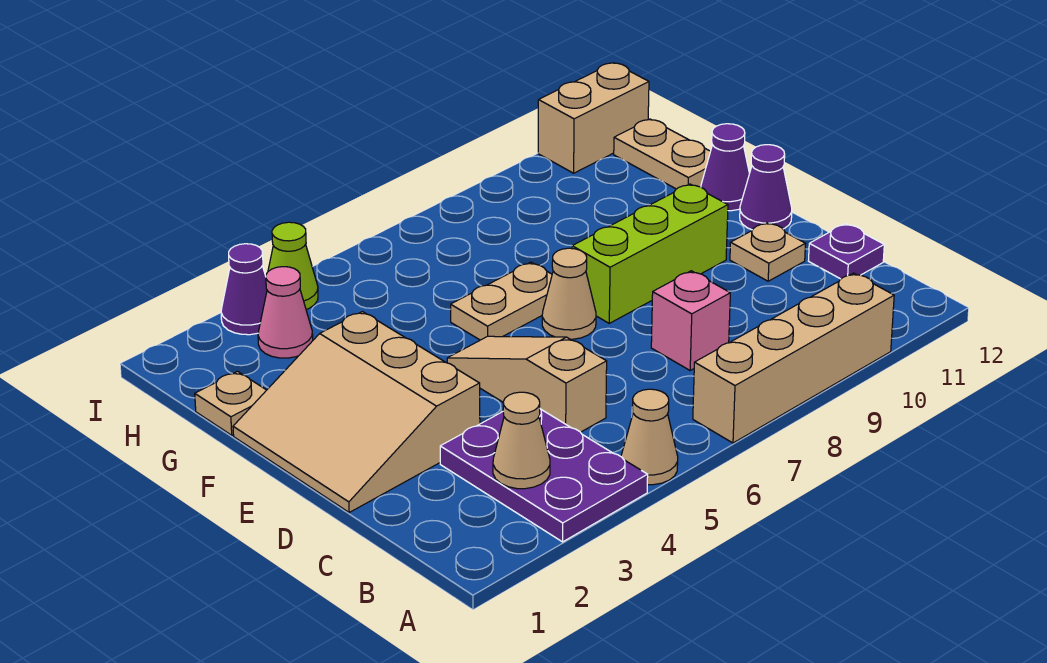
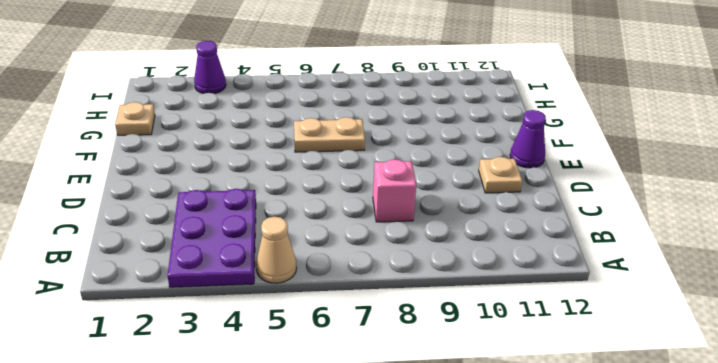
none -> tan brick A7:A10 level 1
none -> tan slope C5:E5 level 1 top C
none -> purple plate C12 level 1

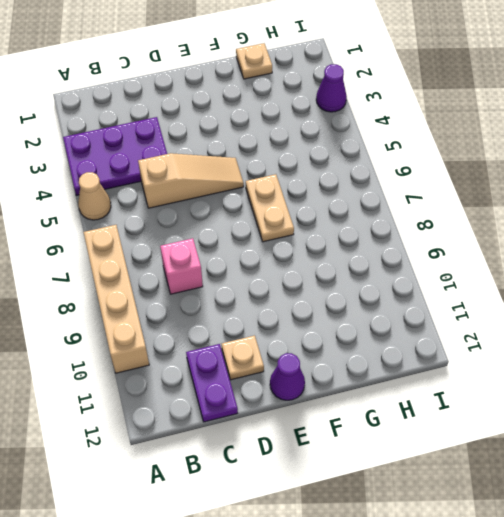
purple plate C11:C12 level 1 -> purple plate C12 level 1
none -> tan slope D1:F3 level 1 top 3
none -> tan cone E7 level 1
none -> lime brick E8:E10 level 1

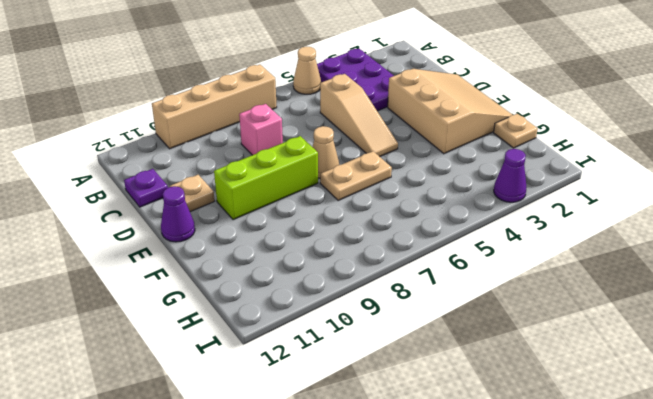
none -> purple cone F12 level 1
none -> tan plate G12:H12 level 1
none -> pink cone H3 level 1

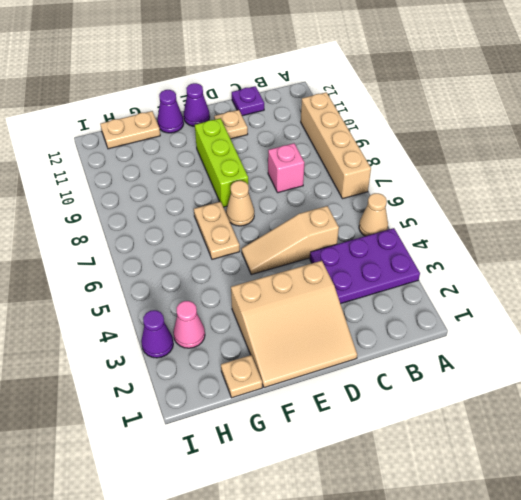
none -> lime cone I4 level 1
none -> tan brick I11:I12 level 1
none -> tan cone B3 level 2

